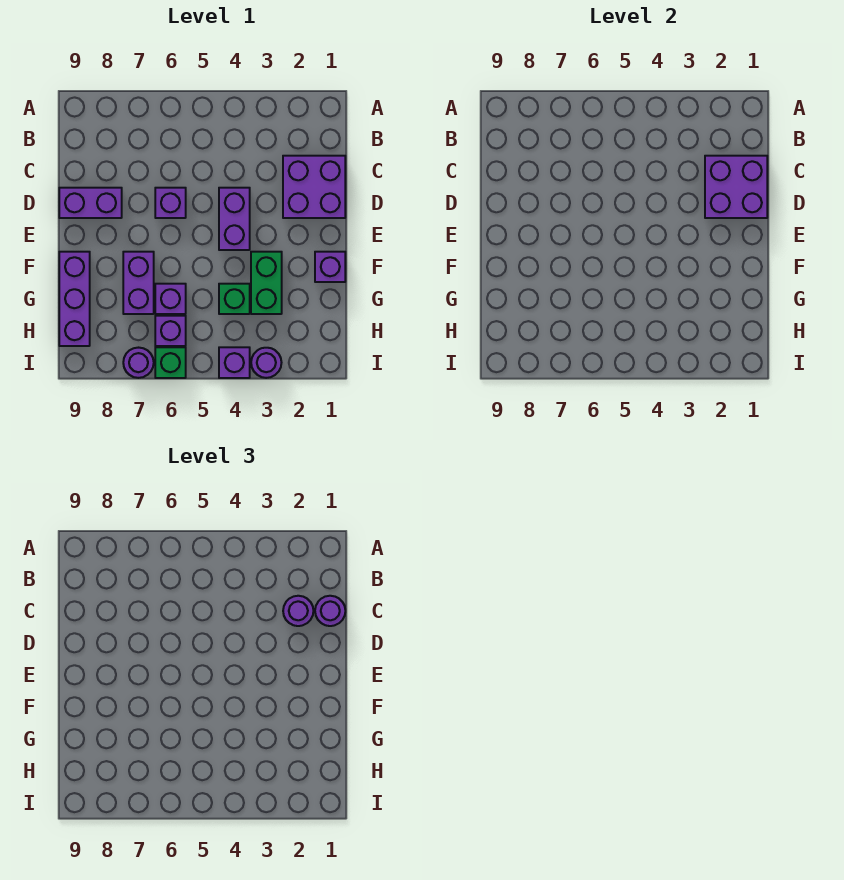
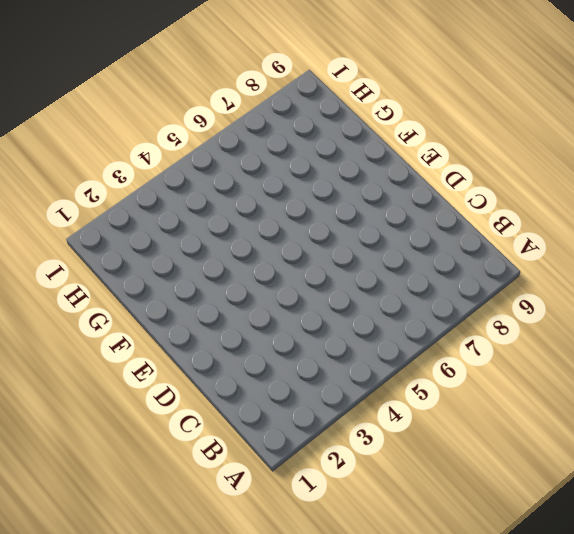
none -> purple brick C1:D2 level 1
none -> purple brick D4:E4 level 1
none -> purple brick D6 level 1

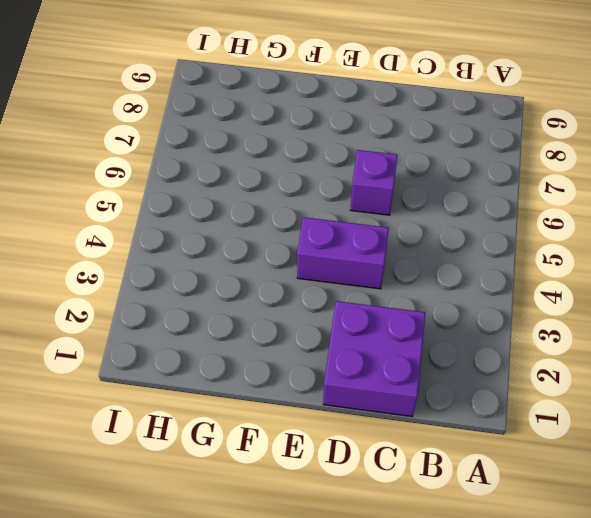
none -> purple brick D8:D9 level 1
none -> purple brick F1 level 1
none -> green brick F3:G3 level 1

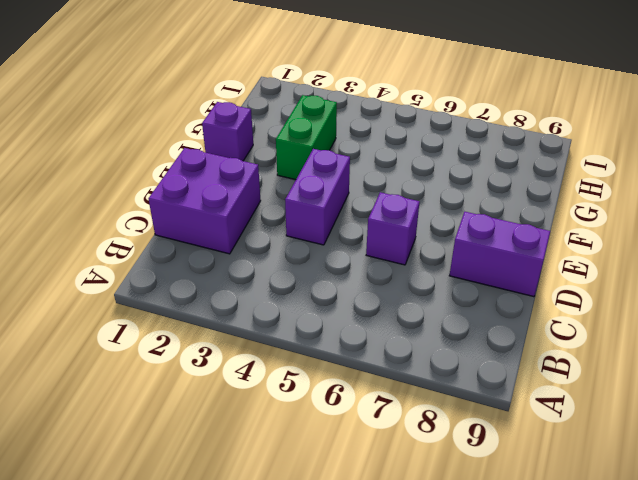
none -> purple brick F7:G7 level 1
none -> purple brick F9:H9 level 1
none -> green brick G4 level 1

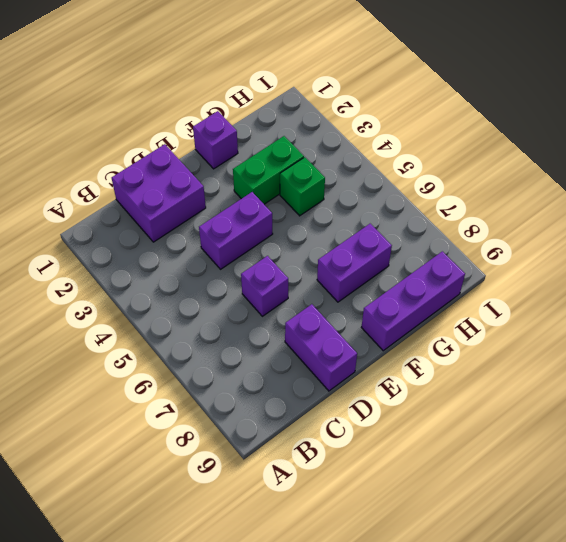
none -> purple brick G6 level 1
none -> purple brick H6 level 1
none -> purple round brick I3 level 1

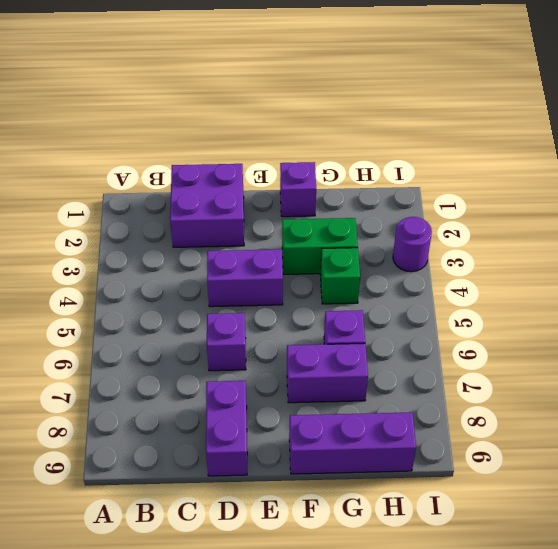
none -> purple brick H6 level 1
none -> purple brick I4 level 1
none -> green brick I6 level 1

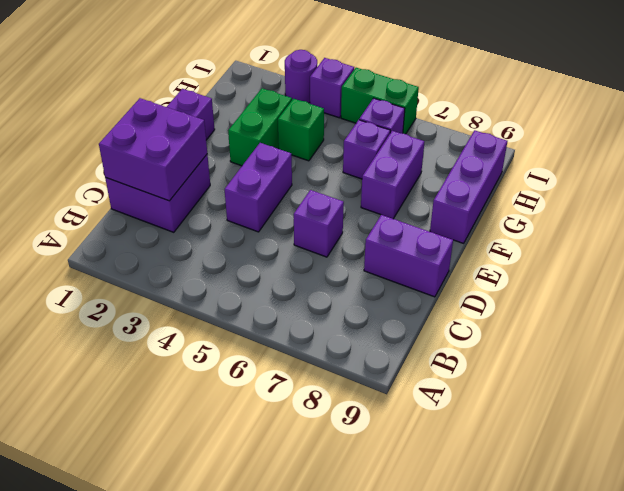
green brick I5:I6 level 1 -> green brick I6 level 1
none -> purple round brick I7 level 1
none -> purple round brick C1 level 3
none -> purple round brick C2 level 3

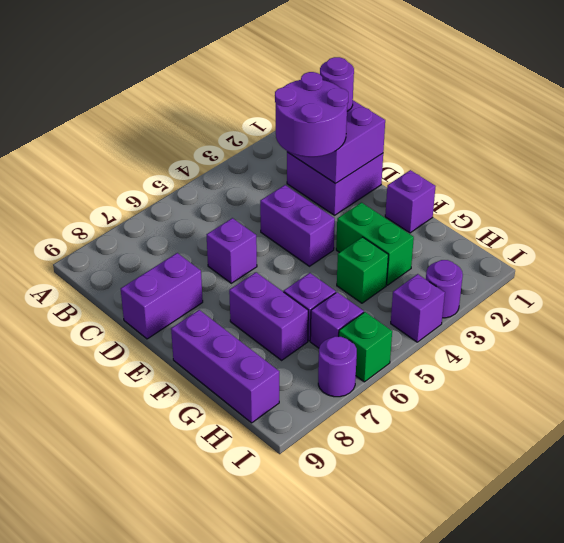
purple round brick C2:D3 level 3 -> purple round brick C2 level 3

